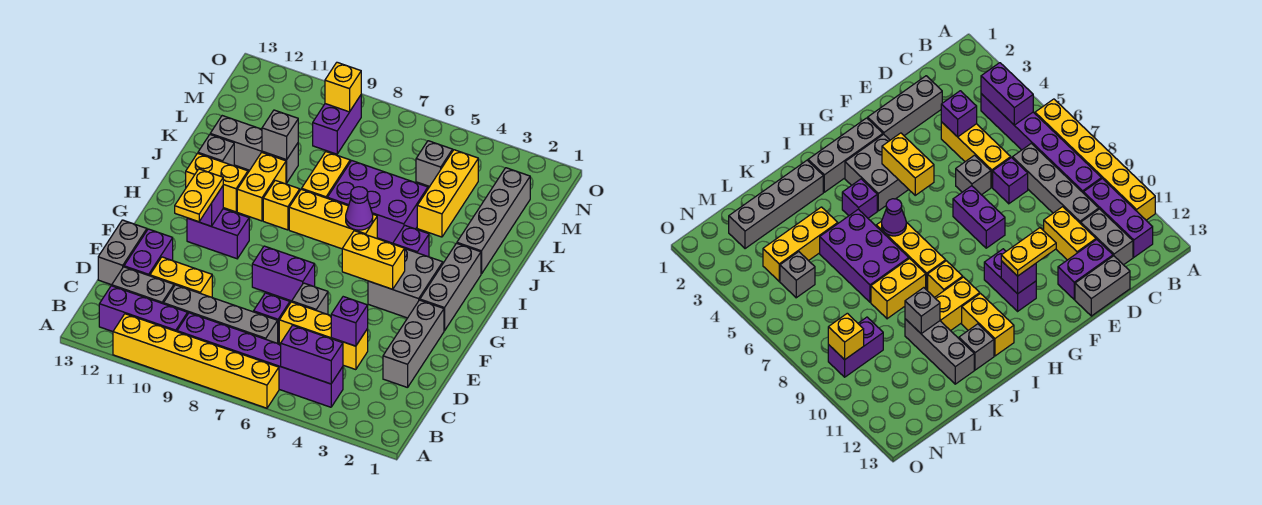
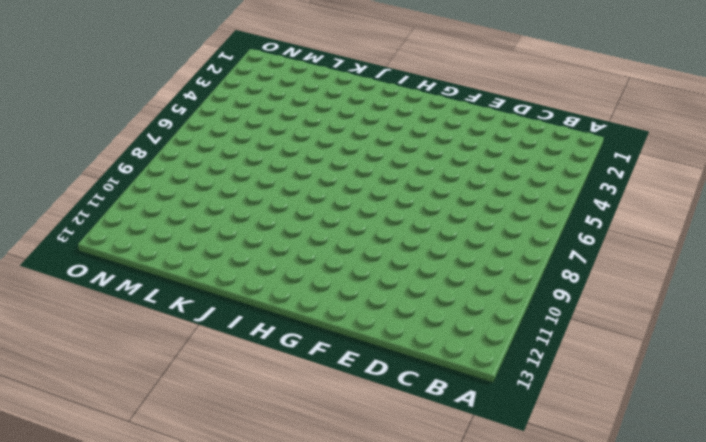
none -> yellow brick A6:A11 level 1
none -> purple brick B4:B9 level 1
none -> purple brick B10:B12 level 1
none -> grey brick C7:C10 level 1

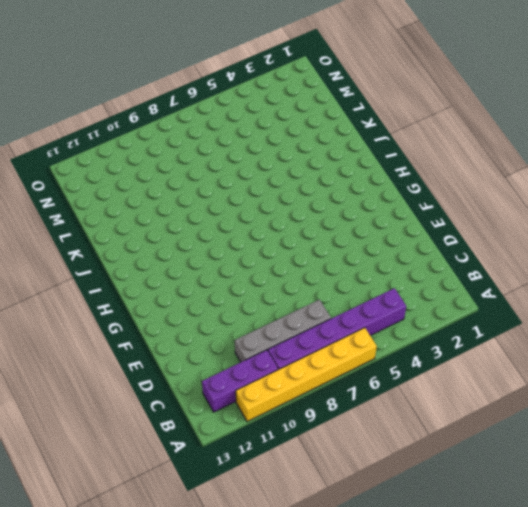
none -> grey brick C11:C12 level 1
none -> grey brick D2:F2 level 1
none -> yellow brick D4:D6 level 1
none -> purple brick D7 level 1

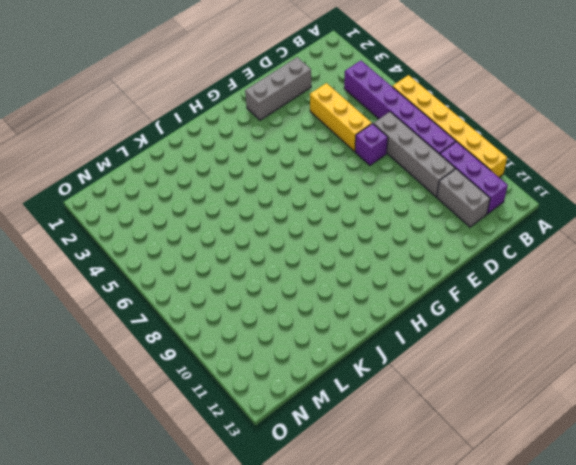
none -> yellow brick D10:D11 level 1
none -> purple brick D12:E12 level 1
none -> grey brick D13:E13 level 1
none -> grey brick E6 level 1

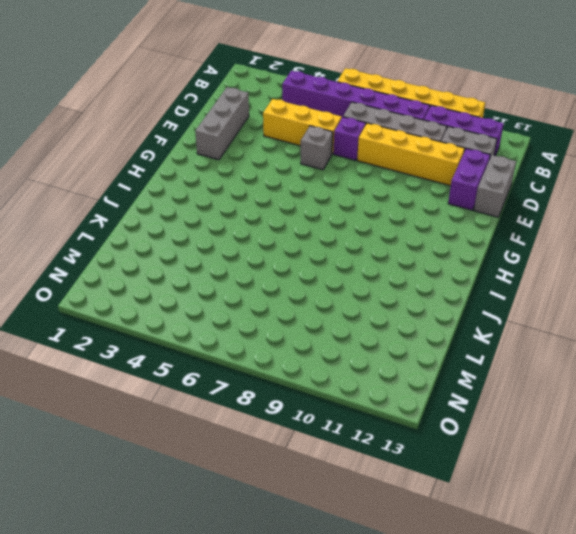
yellow brick D8:D11 level 1 -> yellow brick D10:D11 level 1
none -> purple brick F7:F8 level 1
none -> grey brick G2:I2 level 1
none -> grey brick G3:H4 level 1
none -> purple brick G10:G11 level 1

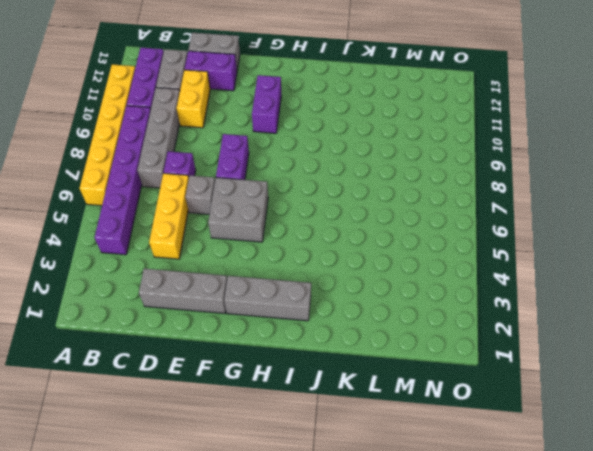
grey brick F5:G6 level 1 -> grey brick G3:H4 level 1
none -> purple brick I4 level 1
none -> yellow brick I6:I8 level 1
none -> yellow brick I9 level 1
none -> yellow brick I10:J10 level 1

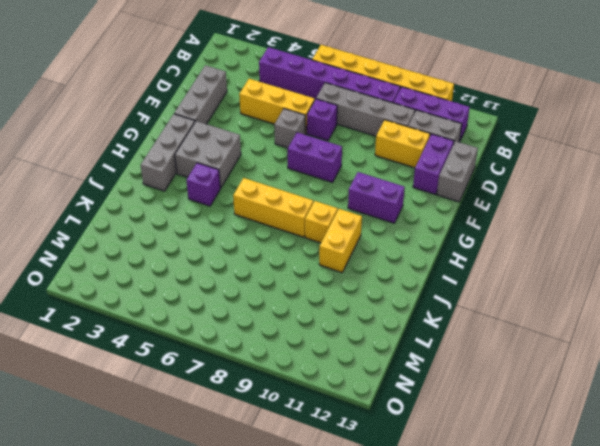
none -> yellow brick I11:I12 level 1
none -> grey brick J2:M2 level 1
none -> purple brick J5:K7 level 1
none -> yellow brick J8:K8 level 1

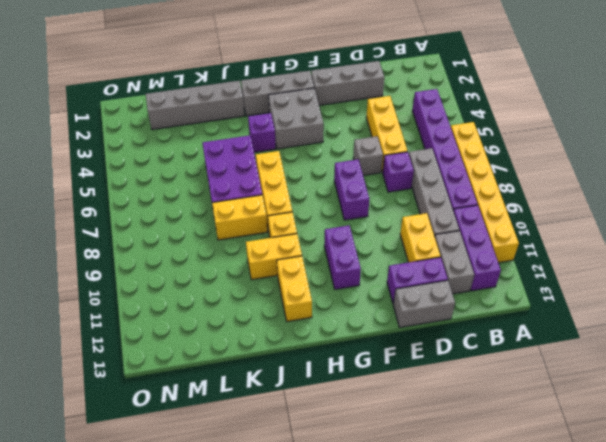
none -> grey brick J12 level 1
none -> yellow brick K4:M4 level 1
none -> grey brick K10:K12 level 1
none -> grey brick M5 level 1

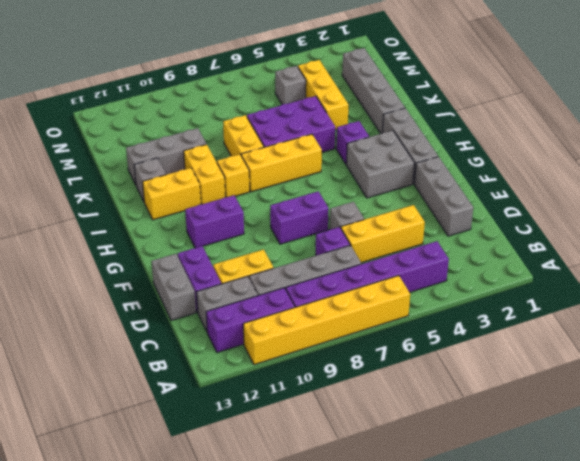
none -> purple brick M9:N9 level 1
none -> purple brick B4:B5 level 2
none -> purple brick D4 level 2
none -> yellow brick G4:G5 level 2

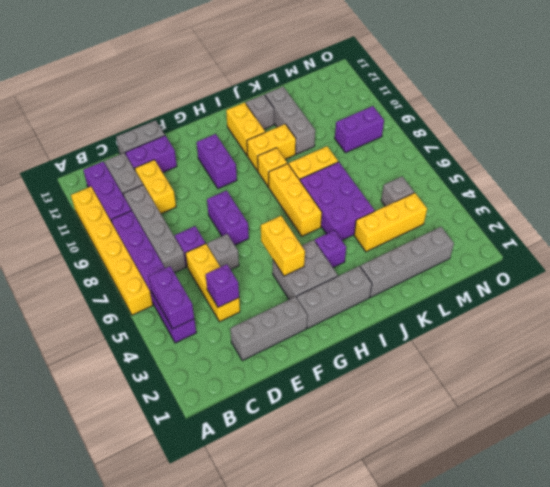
none -> purple brick G11 level 2
none -> purple cone I6 level 2
none -> grey brick K10 level 2
none -> yellow brick N9 level 2

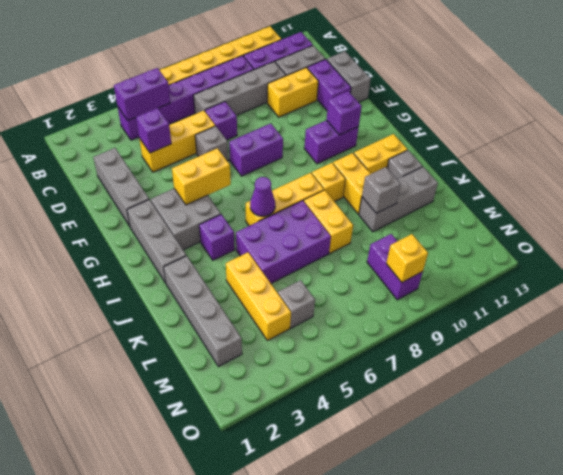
none -> yellow plate F11:G11 level 3

